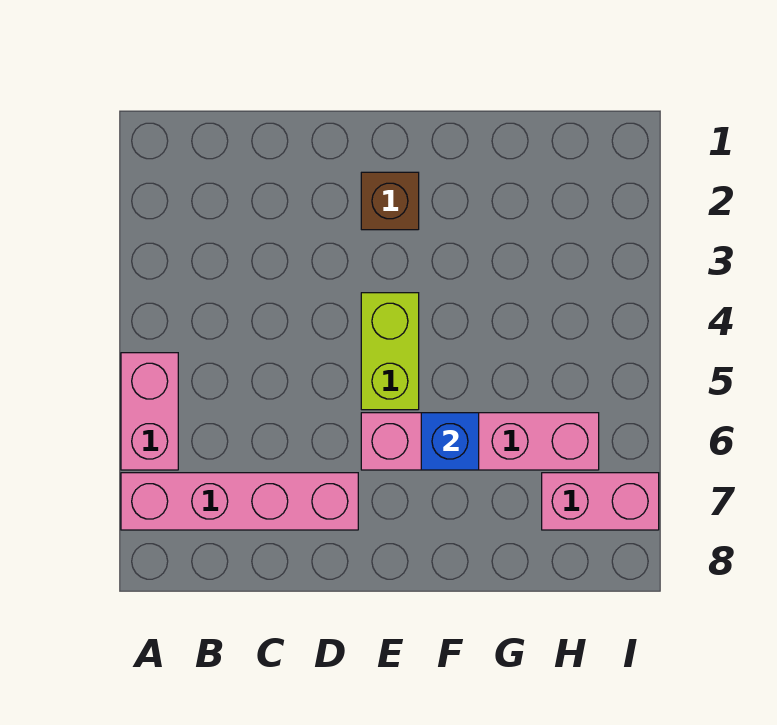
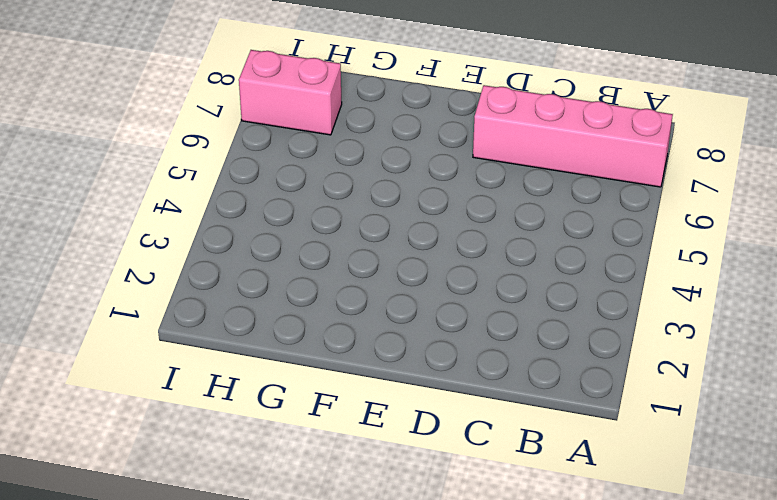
none -> pink brick A5:A6 level 1
none -> brown brick E2 level 1

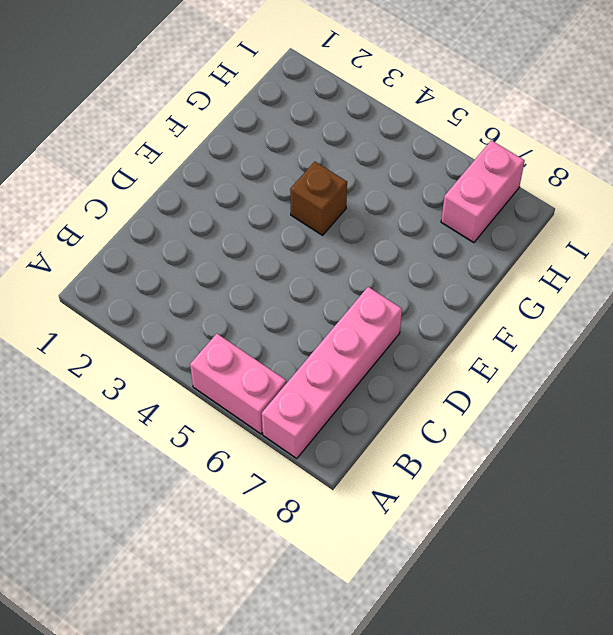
brown brick F4 level 1 -> brown brick E2 level 1
none -> lime brick E4:E5 level 1
none -> pink brick E6:H6 level 1

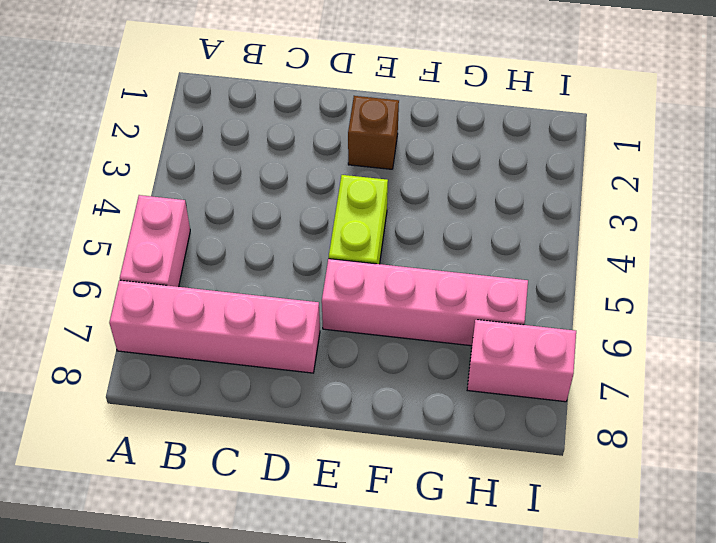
none -> blue brick F6 level 2

